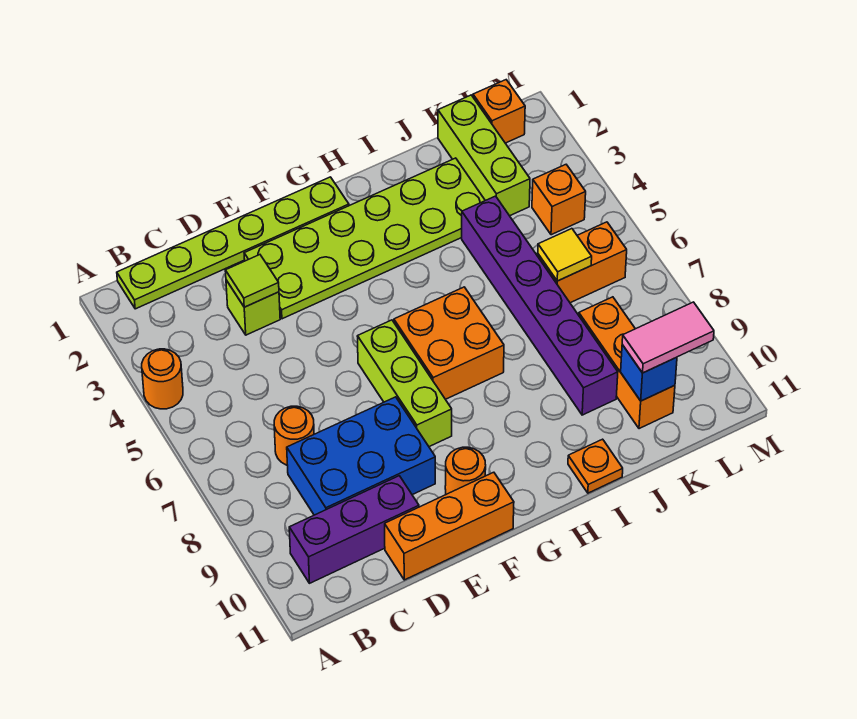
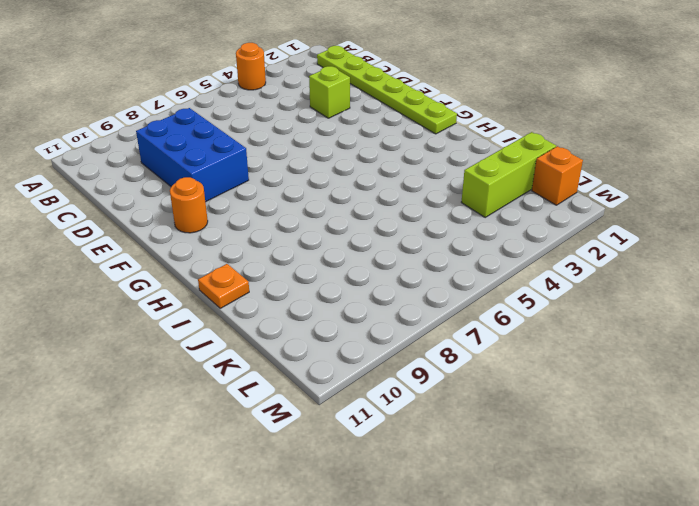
none -> purple brick B10:D10 level 1
none -> orange round brick C7 level 1
none -> orange brick D11:F11 level 1

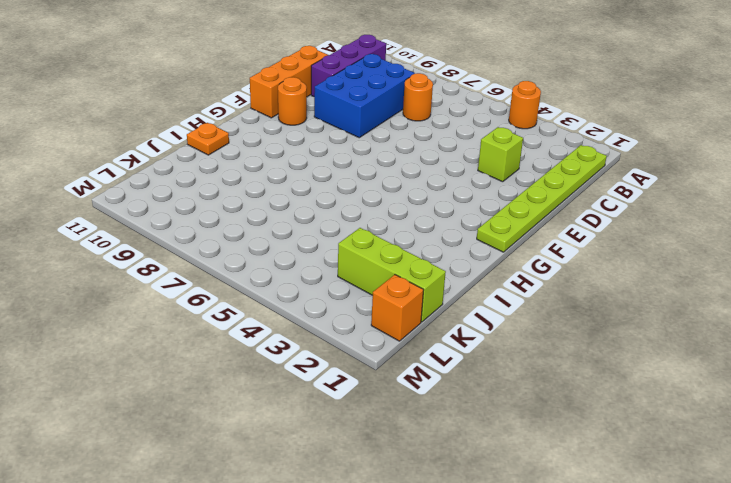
none -> lime plate E2:J3 level 1
none -> lime brick F6:F8 level 1
none -> orange brick G6:H7 level 1

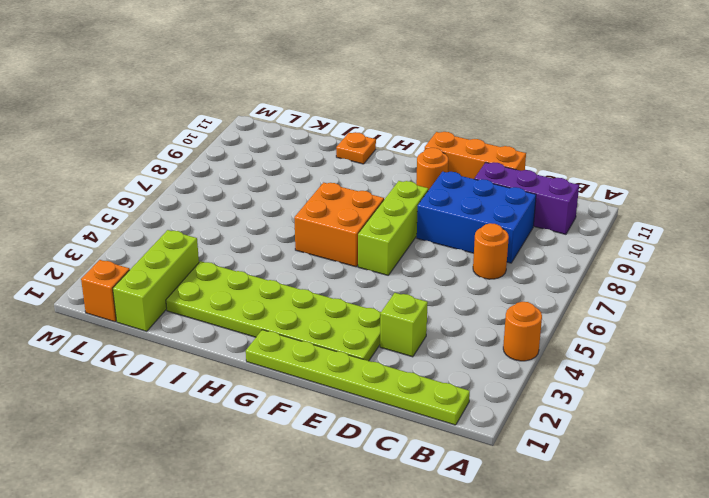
none -> purple brick J4:J9 level 1
none -> orange brick K6:L6 level 1
none -> orange brick K8:K10 level 1

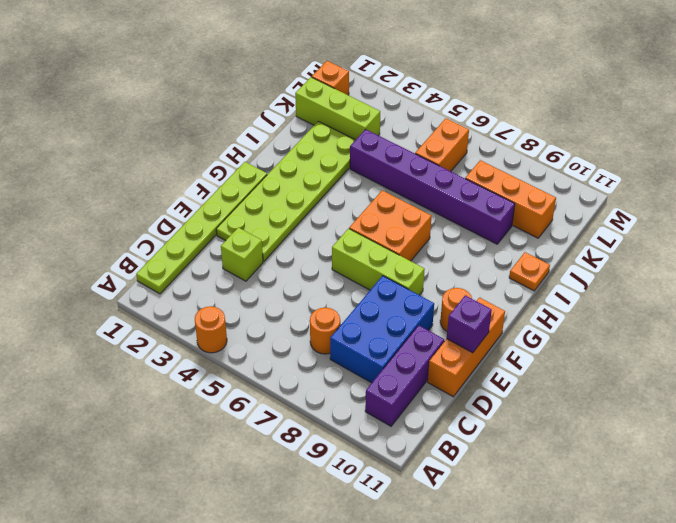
purple brick E11 level 2 -> none
none -> orange brick L4 level 1
none -> lime tile D3 level 2
none -> yellow tile K6 level 2

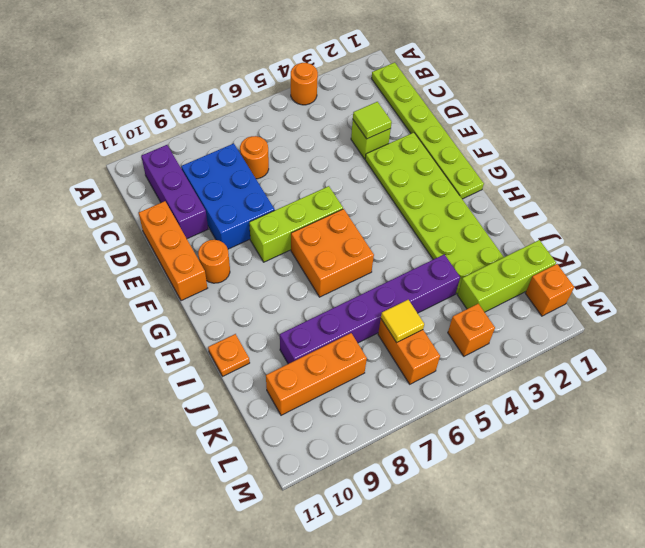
none -> blue brick K10 level 2
none -> pink tile K10:L10 level 3

